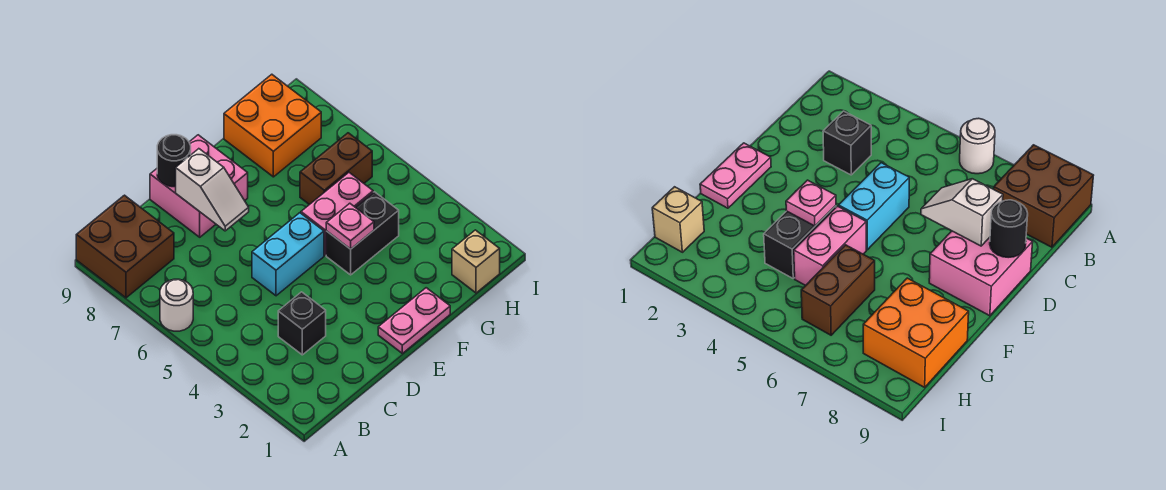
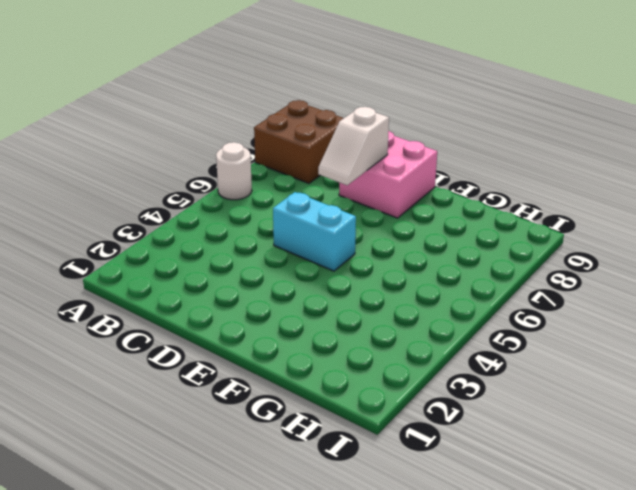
none -> black brick C3 level 1
none -> pink plate E1:F1 level 1
none -> black brick F4:G4 level 1

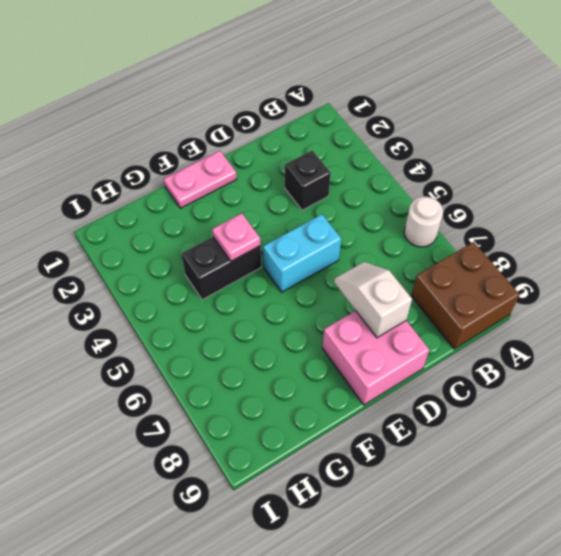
none -> pink brick F5:G5 level 1
none -> brown brick G6:H6 level 1
none -> orange brick G8:H9 level 1

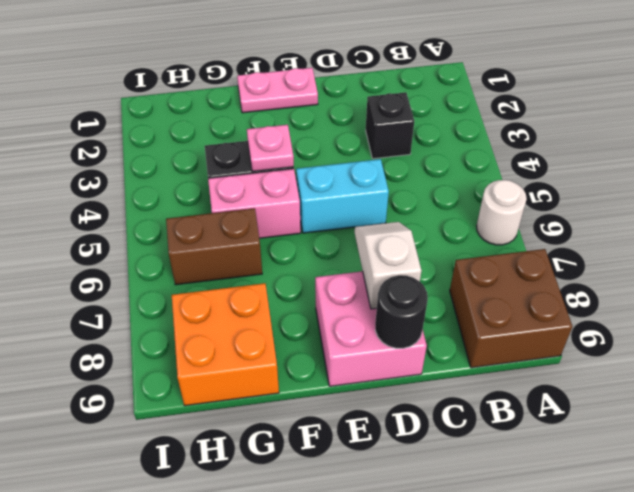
none -> tan brick H1 level 1

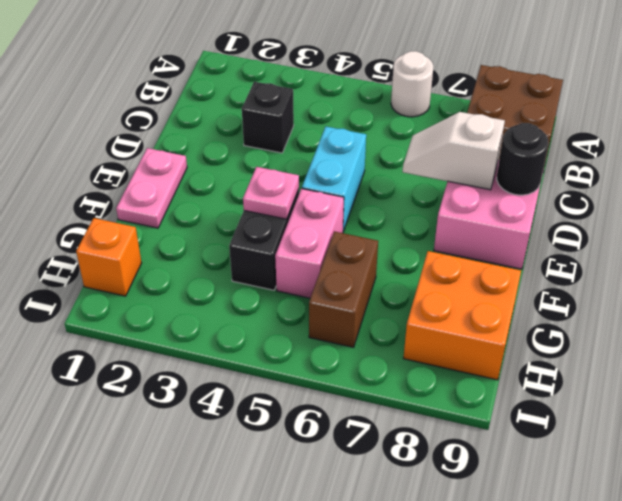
orange brick H1 level 1 -> tan brick H1 level 1

